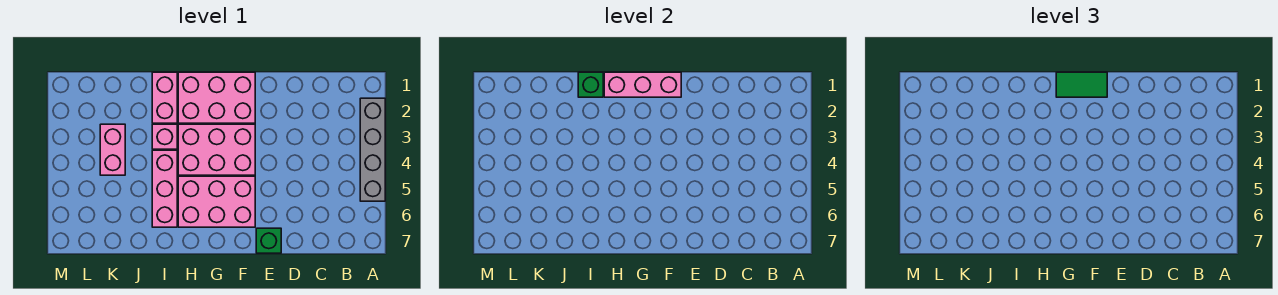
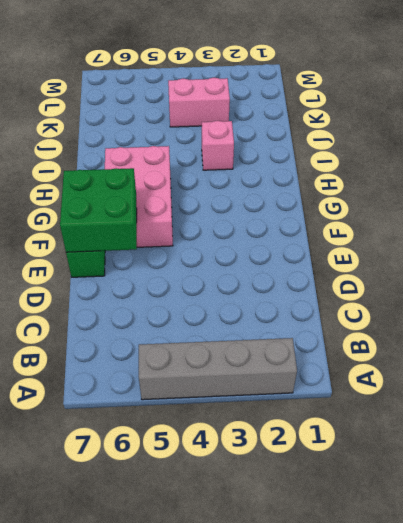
green brick E6:F7 level 2 -> none
none -> pink brick F1:H2 level 1
none -> pink brick F3:H4 level 1
none -> pink brick I1:I2 level 1

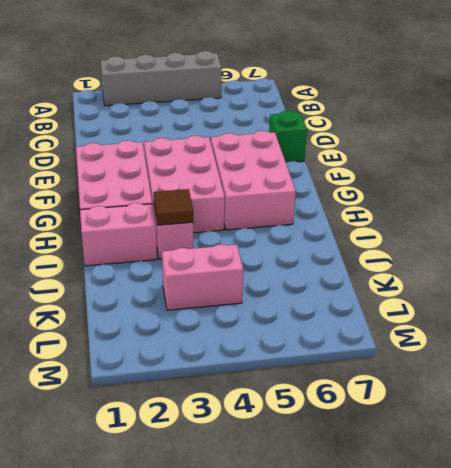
brown tile I3 level 2 -> none
none -> pink brick I4:I6 level 1
none -> pink brick F1:H1 level 2
none -> green brick I1 level 2

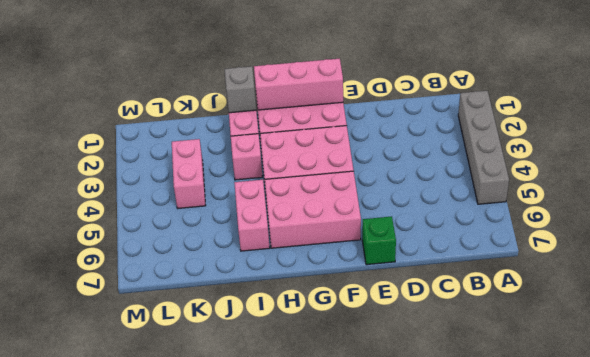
grey brick I1 level 2 -> green brick I1 level 2
pink brick I5:I6 level 1 -> pink brick I4:I6 level 1
none -> green tile F1:G1 level 3

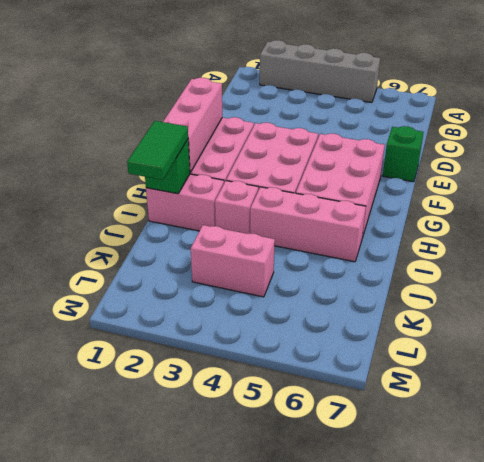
green tile I1:J1 level 3 -> green tile F1:G1 level 3

